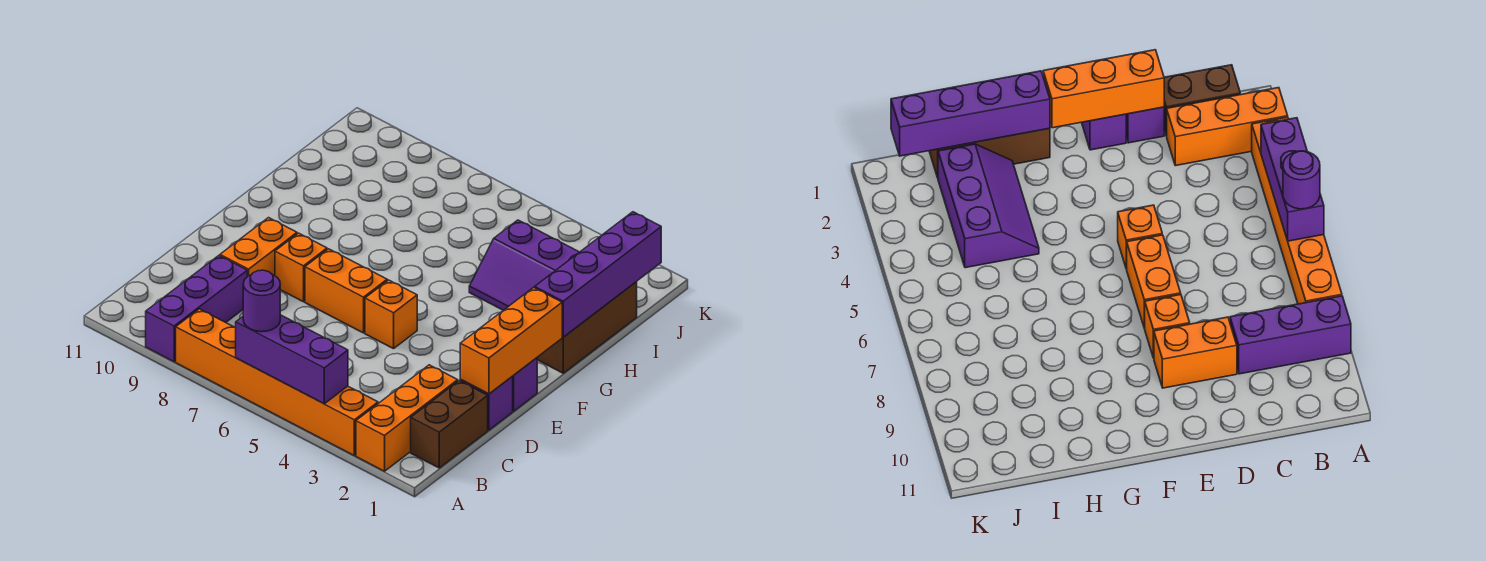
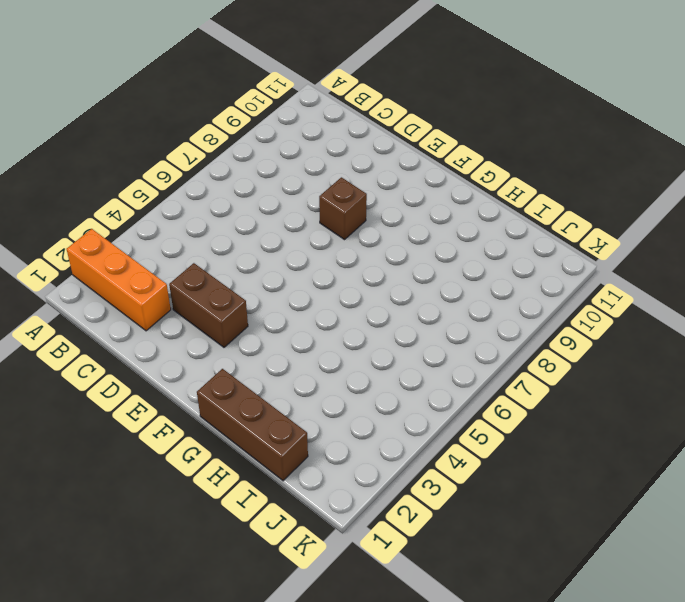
brown brick D3:E3 level 1 -> brown brick B1:C1 level 1
brown brick E8 level 1 -> orange brick E8 level 1
none -> orange brick A3:A8 level 1
none -> purple brick A9:C9 level 1
none -> purple brick D1 level 1

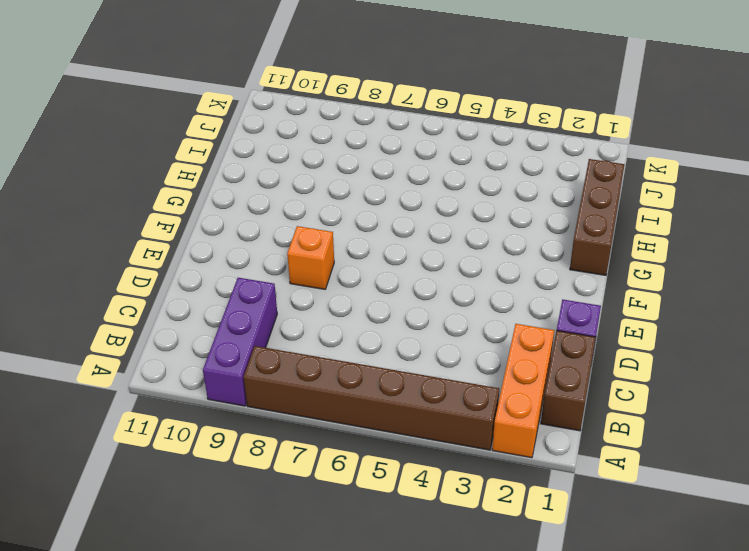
brown brick A3:A8 level 1 -> orange brick A3:A8 level 1
none -> orange brick D9:E9 level 1
none -> purple brick E1 level 1
none -> orange brick E5 level 1

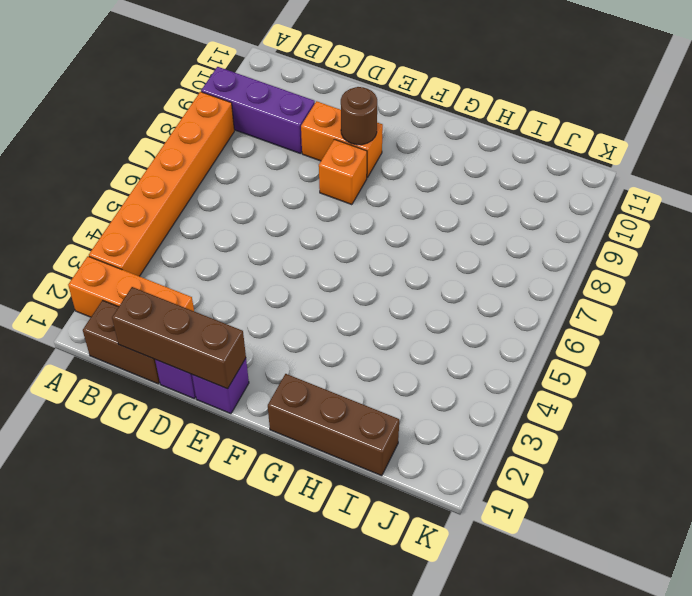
brown brick C1:E1 level 2 -> orange brick D1:F1 level 2
brown round brick E9 level 2 -> none
none -> orange brick E5 level 1
none -> orange brick E6:E7 level 1
none -> purple slope H2:I4 level 1 top I

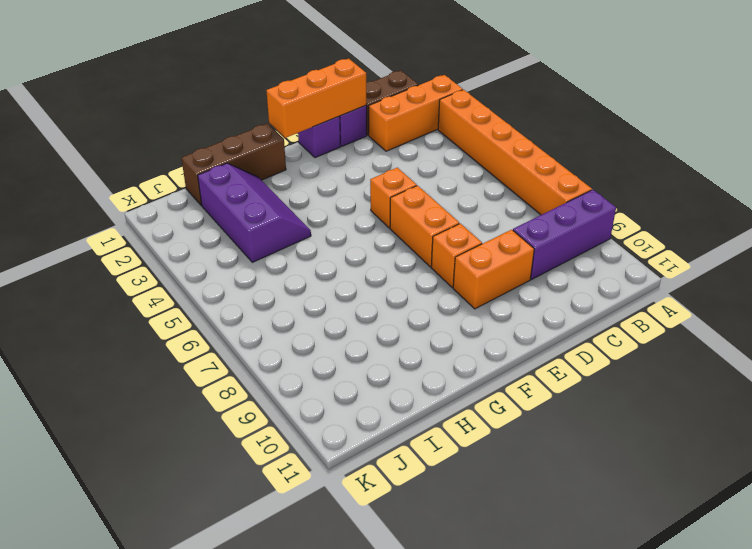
none -> purple brick A4:A6 level 2
none -> purple brick G1:J1 level 2
none -> purple round brick A6 level 3

